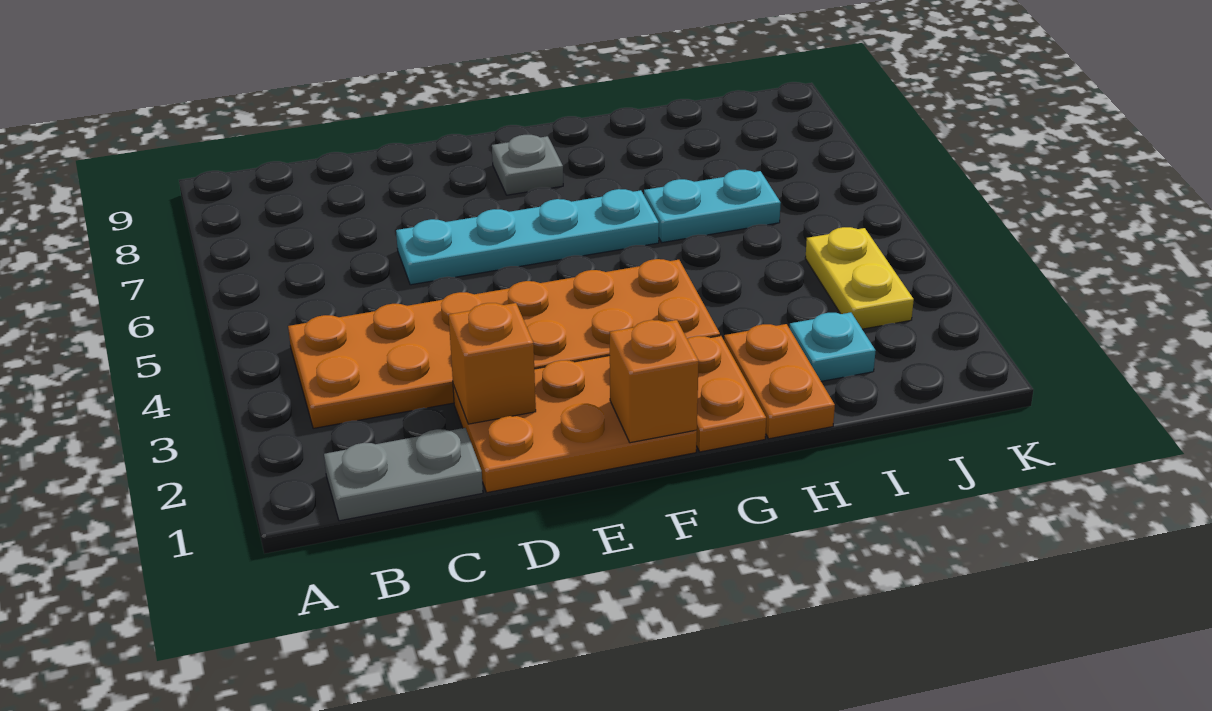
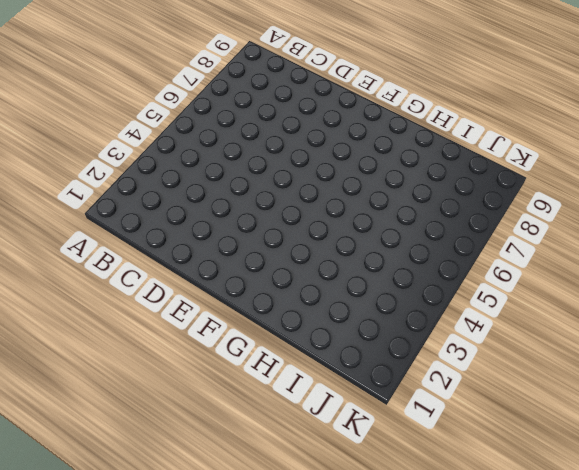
none -> grey plate B1:C1 level 1
none -> orange plate B3:G4 level 1
none -> orange plate D1:F2 level 1

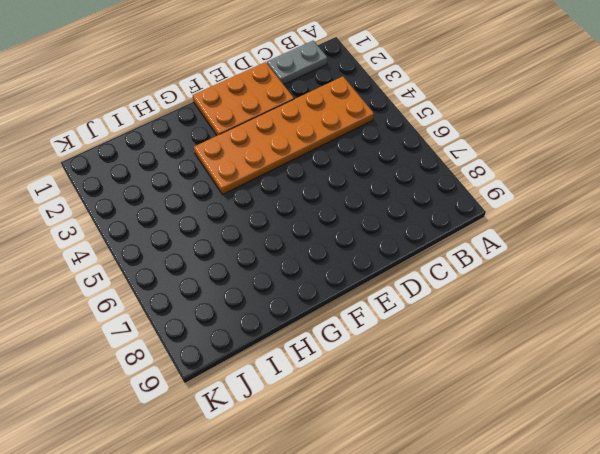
none -> cyan plate D6:G6 level 1
none -> grey plate F8 level 1
none -> orange plate G1:G2 level 1

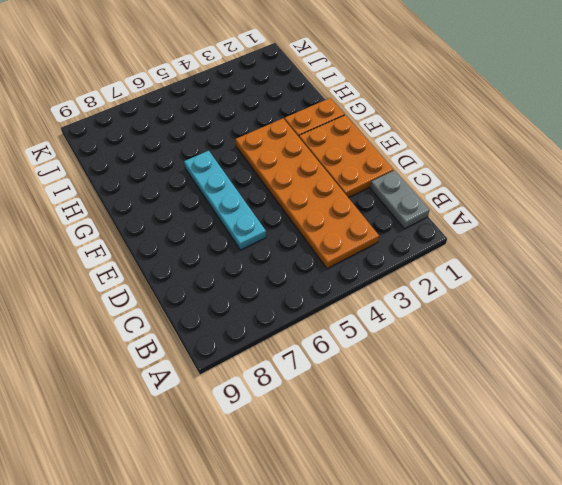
none -> grey plate F8 level 1
none -> orange plate H1:H2 level 1
none -> cyan plate H6:I6 level 1

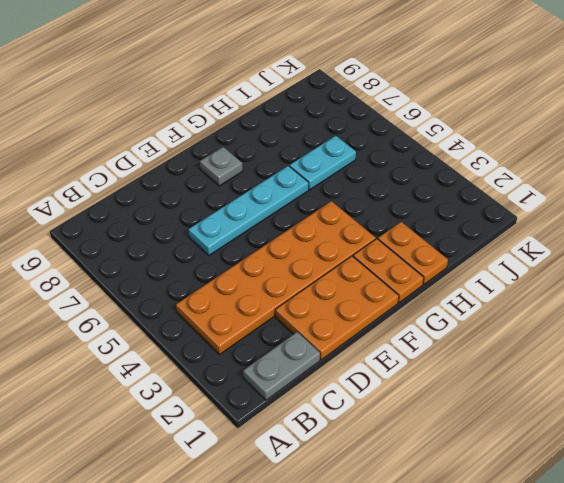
none -> cyan plate I2 level 1
none -> yellow plate J3:J4 level 1
none -> orange brick D2 level 2

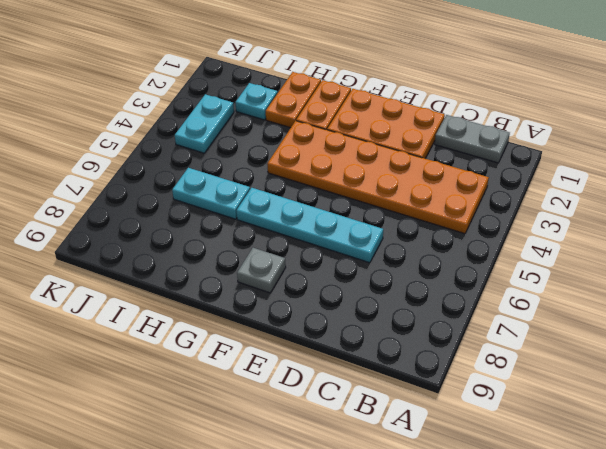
cyan plate J3:J4 level 1 -> yellow plate J3:J4 level 1
none -> orange brick D2 level 2
none -> orange brick F1 level 2

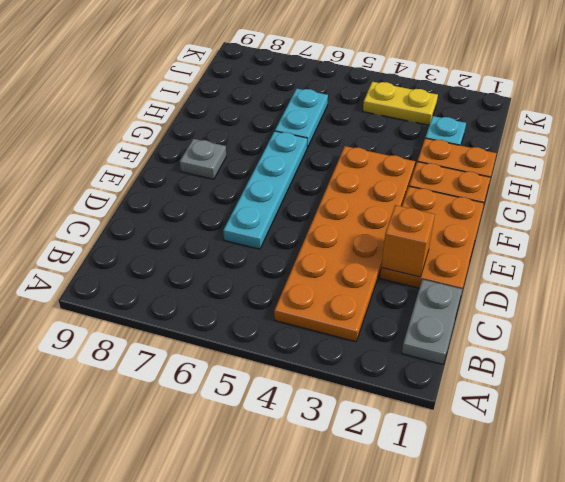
none -> orange brick F1 level 2

